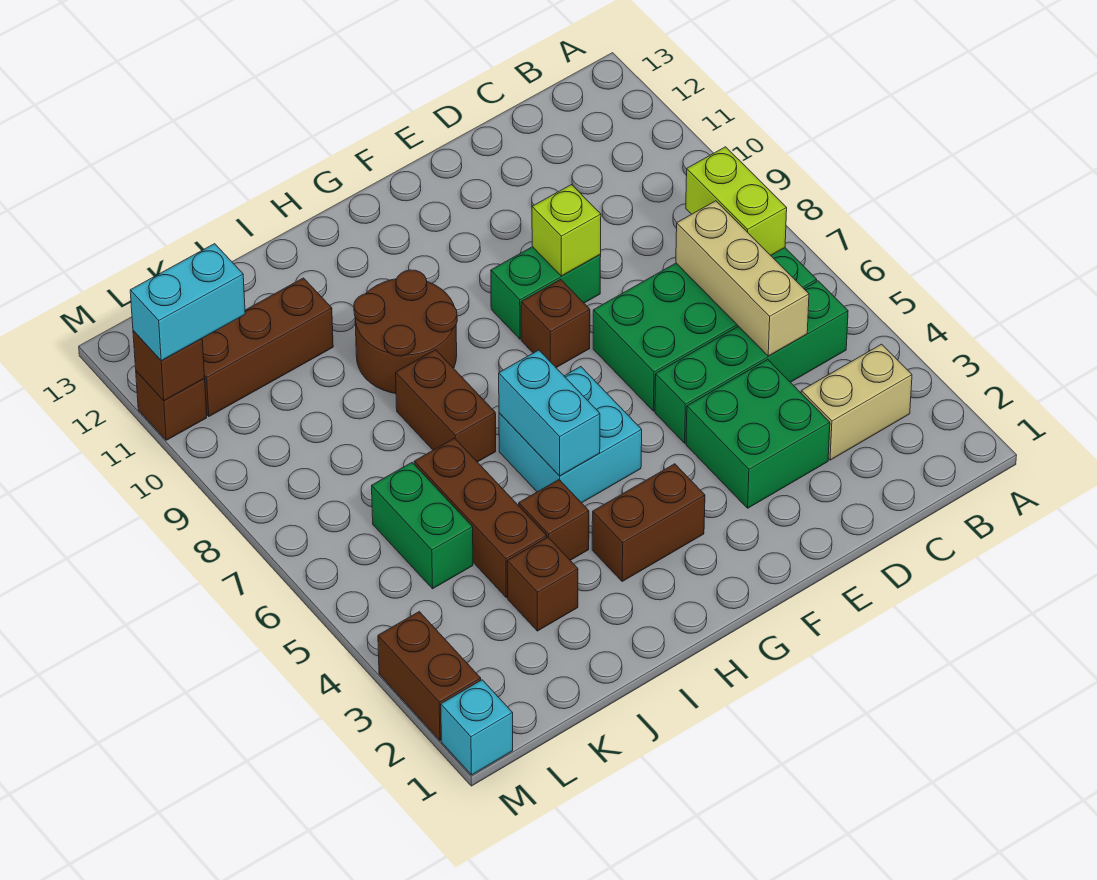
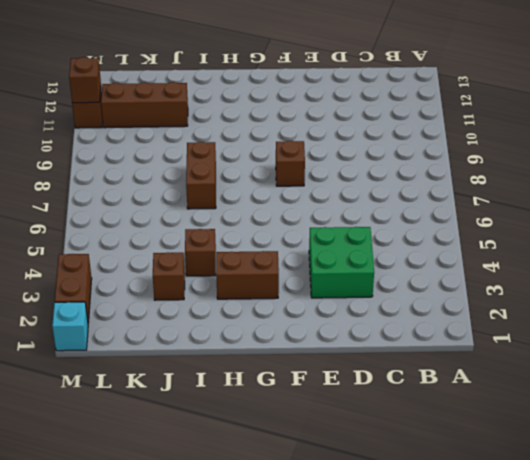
none -> tan brick B3:C3 level 1
none -> green brick B5:E5 level 1
none -> green brick B6:E7 level 1

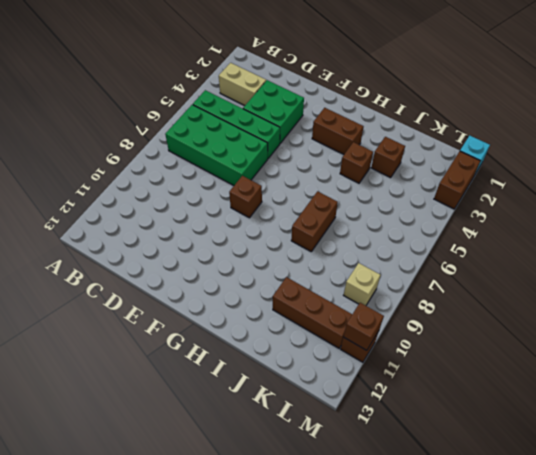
tan brick L9 level 1 -> none
none -> green brick E9:F9 level 1
none -> cyan brick G5:H6 level 1
none -> brown round brick H9:I10 level 1

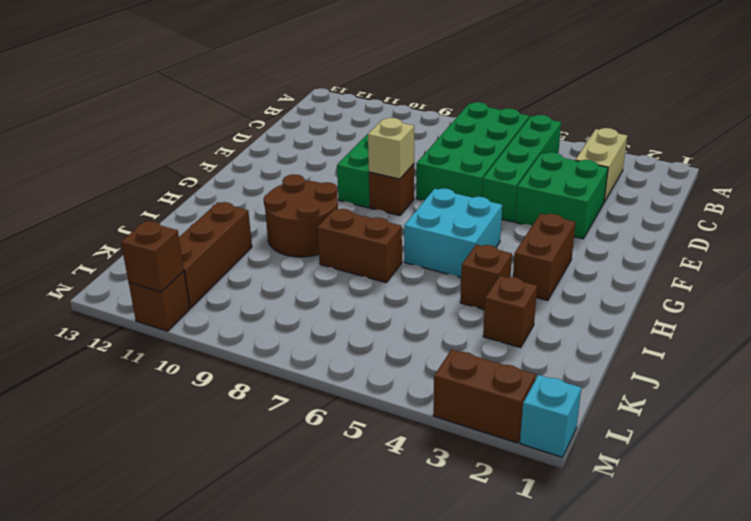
tan brick F8 level 2 -> none
none -> brown brick J4:J6 level 1
none -> green brick K5:K6 level 1
none -> lime brick B7:B8 level 2

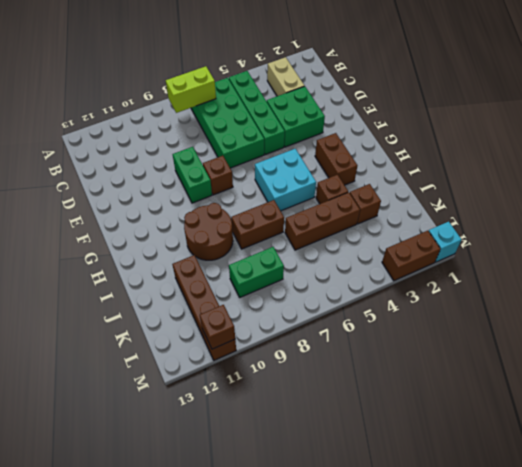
green brick K8:K9 level 1 -> green brick K5:K6 level 1
none -> tan brick C5:C7 level 2
none -> lime brick E9 level 2
none -> cyan brick H5:H6 level 2

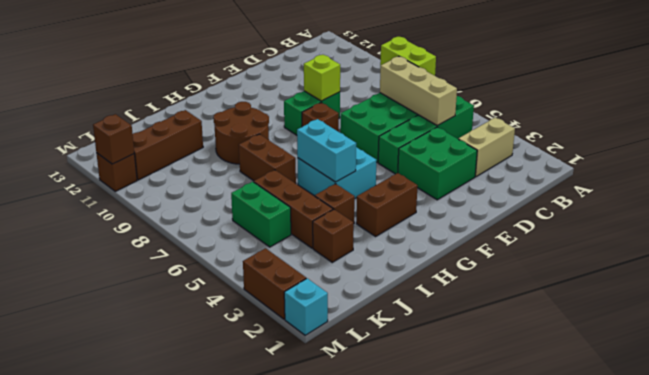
none -> cyan brick L11:M11 level 3

